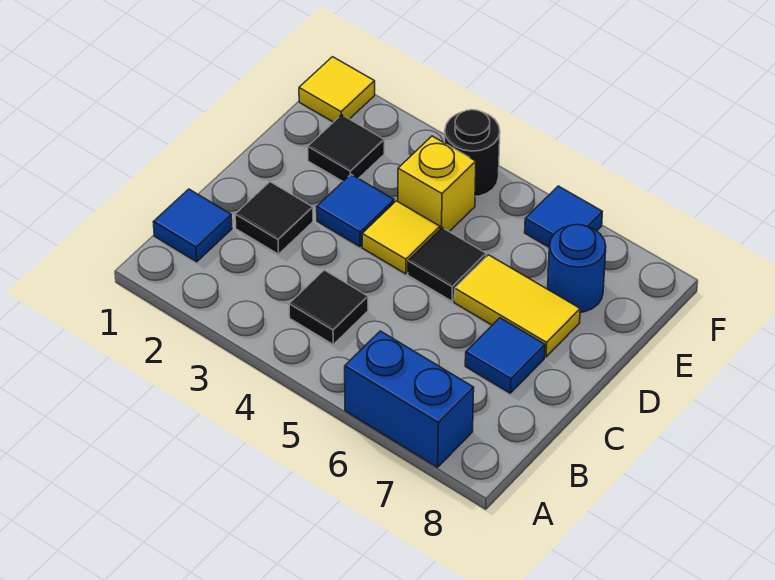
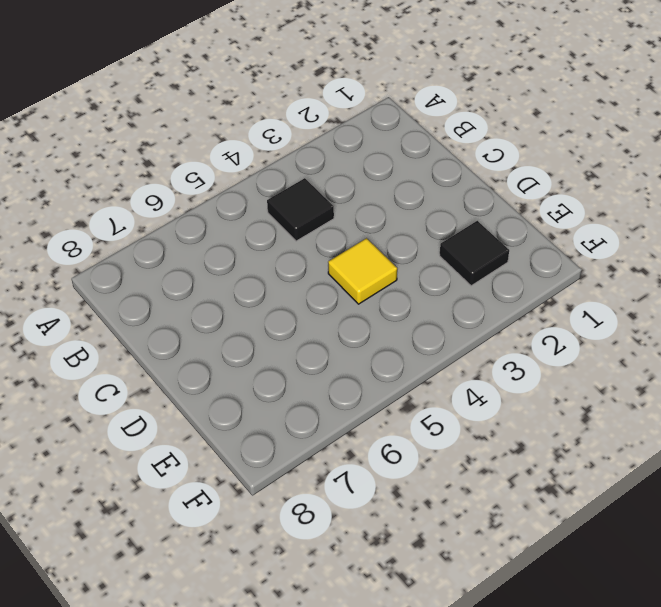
none -> blue brick A6:A7 level 1
none -> blue tile B1 level 1
none -> black tile C2 level 1

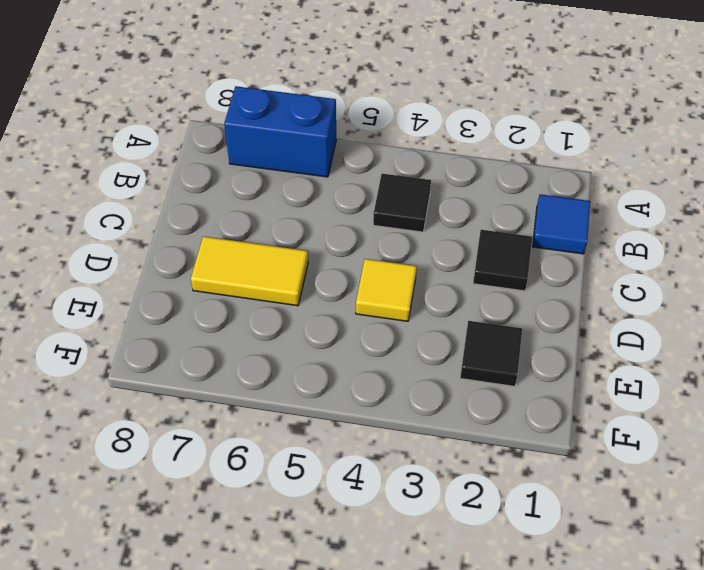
none -> blue tile C7 level 1
none -> blue tile D3 level 1
none -> black tile D5 level 1

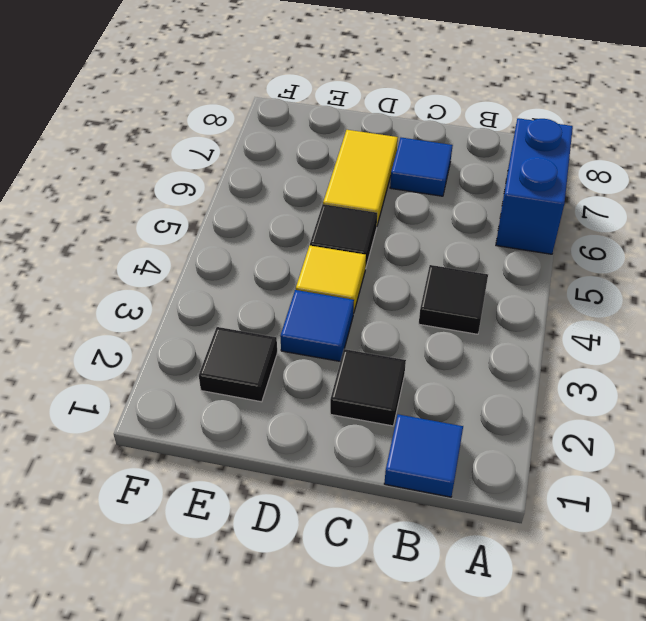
none -> yellow brick E4 level 1
none -> blue round brick E7 level 1
none -> yellow tile F1 level 1

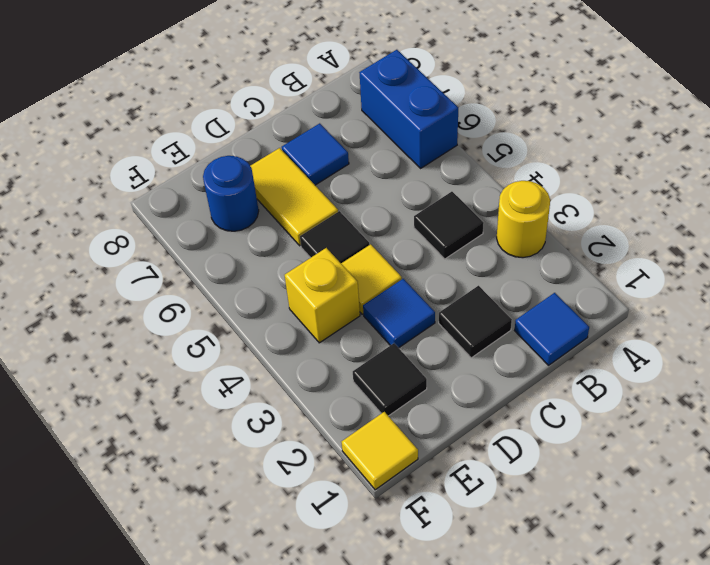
yellow round brick A3 level 1 -> none
none -> black round brick F4 level 1
none -> blue tile F6 level 1

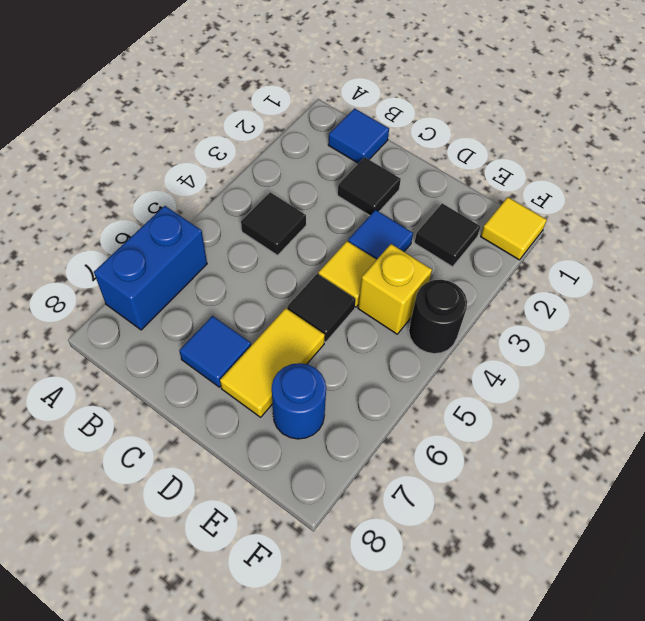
none -> blue tile F6 level 1

